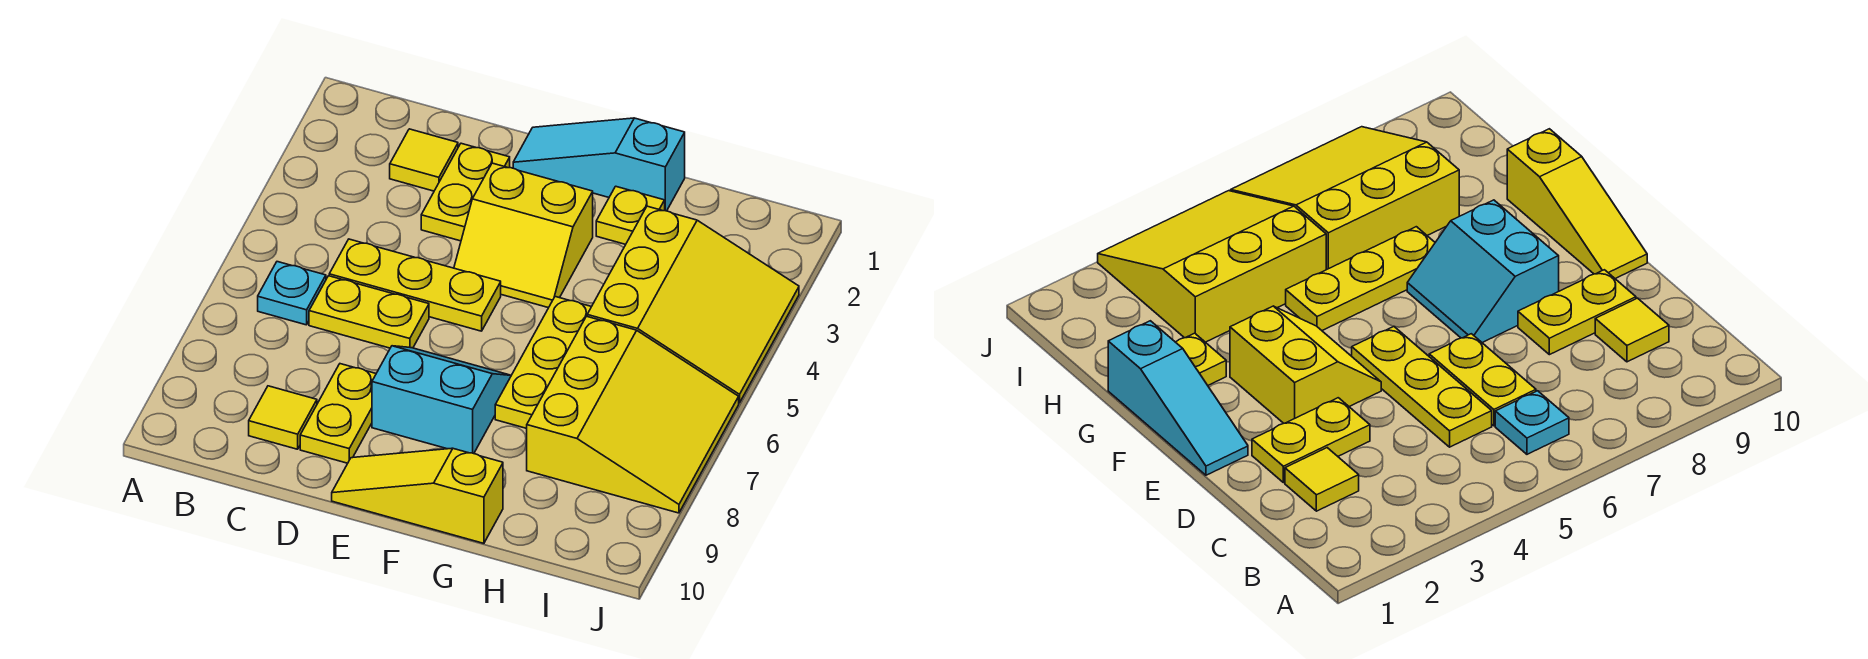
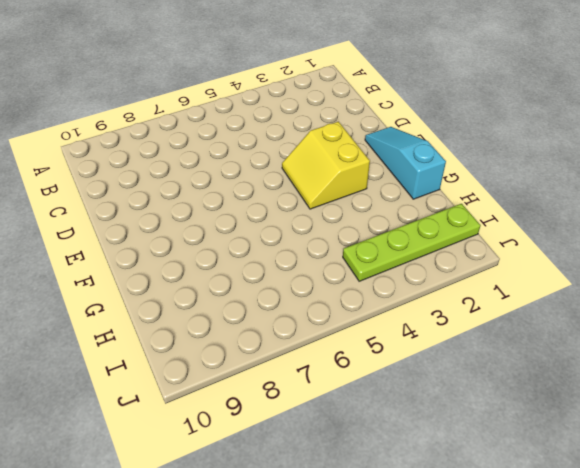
lime plate I1:I4 level 1 -> yellow slope H3:J5 level 1 top H
none -> cyan plate B6 level 1
none -> yellow tile C2 level 1
none -> yellow plate C5:E5 level 1

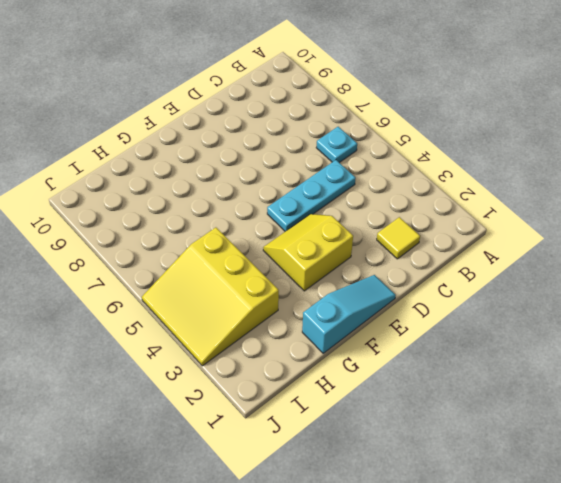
cyan plate C5:E5 level 1 -> yellow plate C5:E5 level 1
none -> yellow plate C6:D6 level 1
none -> yellow tile C9 level 1
none -> yellow plate D2:D3 level 1

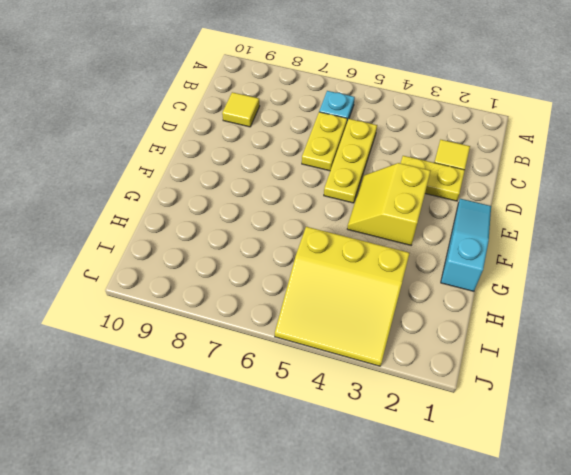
none -> yellow plate D8:D9 level 1
none -> cyan slope E7:F8 level 1 top 8
none -> yellow slope E10:G10 level 1 top G

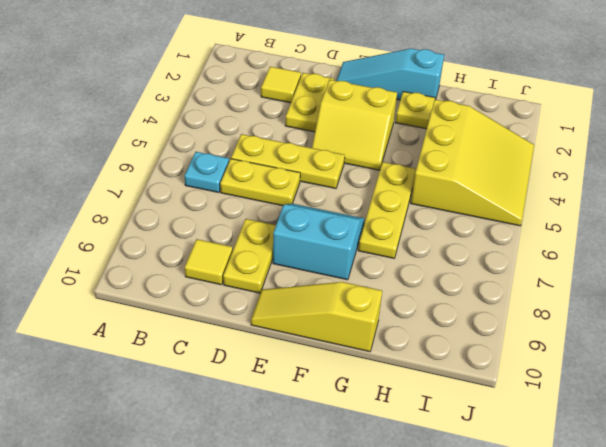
none -> yellow slope H6:J8 level 1 top H

